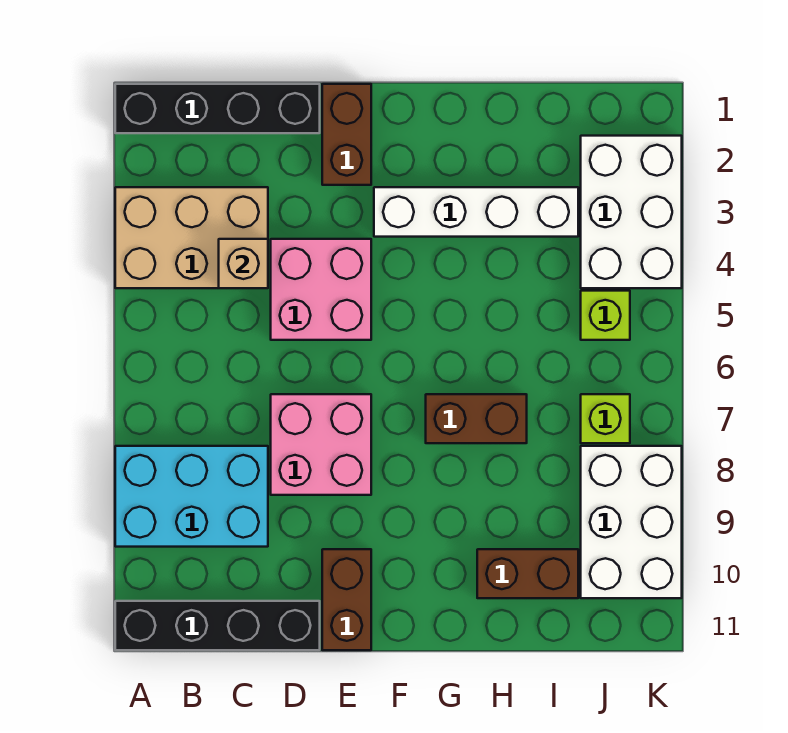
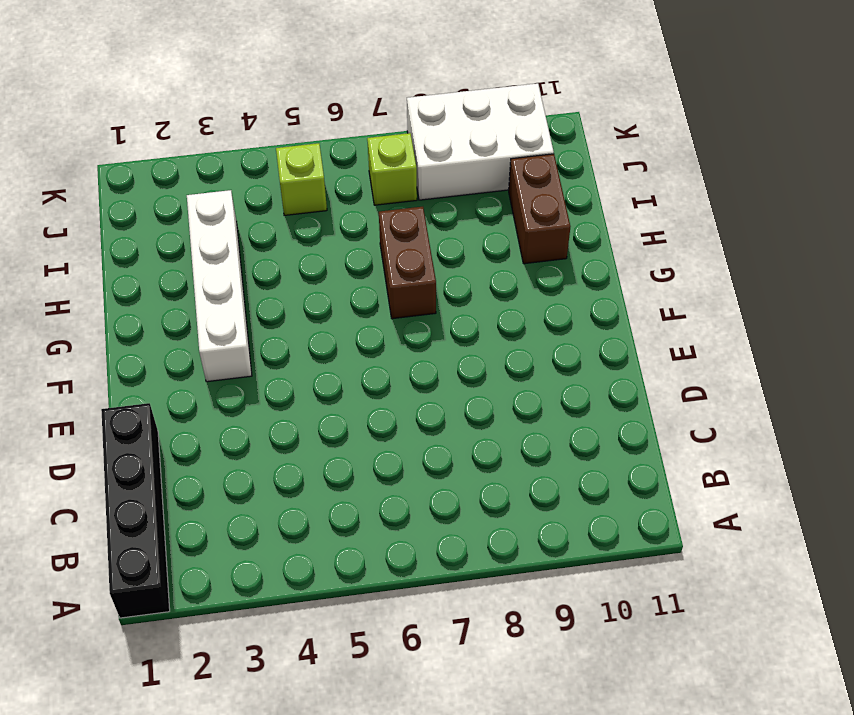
none -> tan brick A3:C4 level 1
none -> cyan brick A8:C9 level 1
none -> black brick A11:D11 level 1

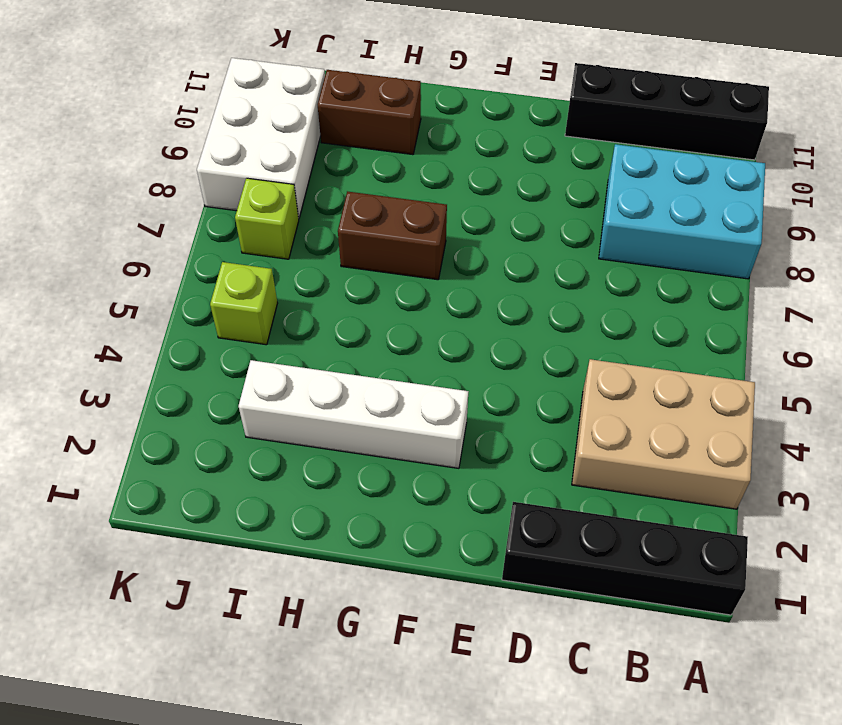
none -> pink brick D4:E5 level 1
none -> pink brick D7:E8 level 1
none -> brown brick E1:E2 level 1

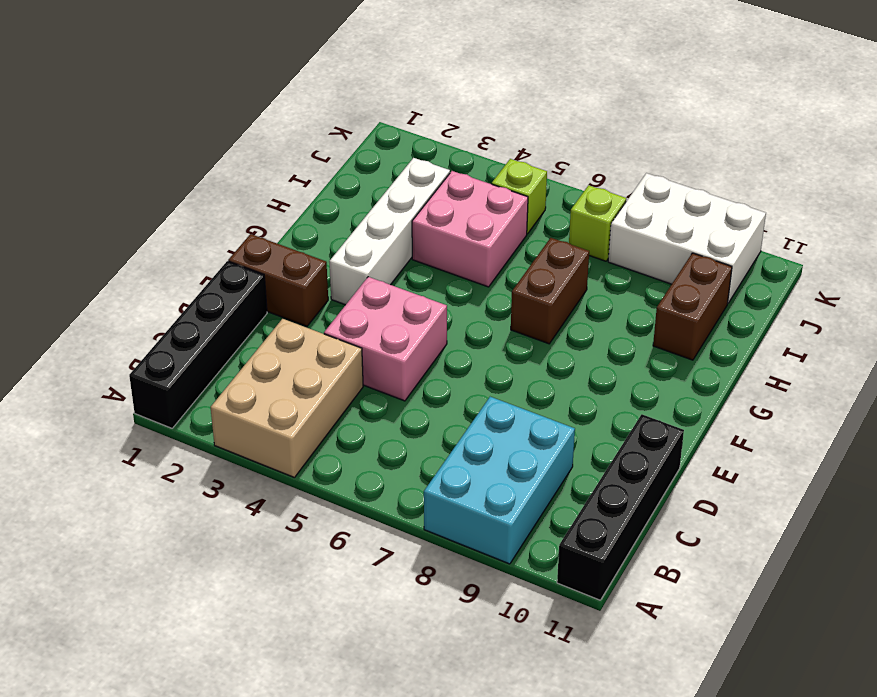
pink brick H4:I5 level 1 -> pink brick D7:E8 level 1
none -> brown brick E10:E11 level 1
none -> white brick J2:K4 level 1
none -> tan brick C4 level 2

